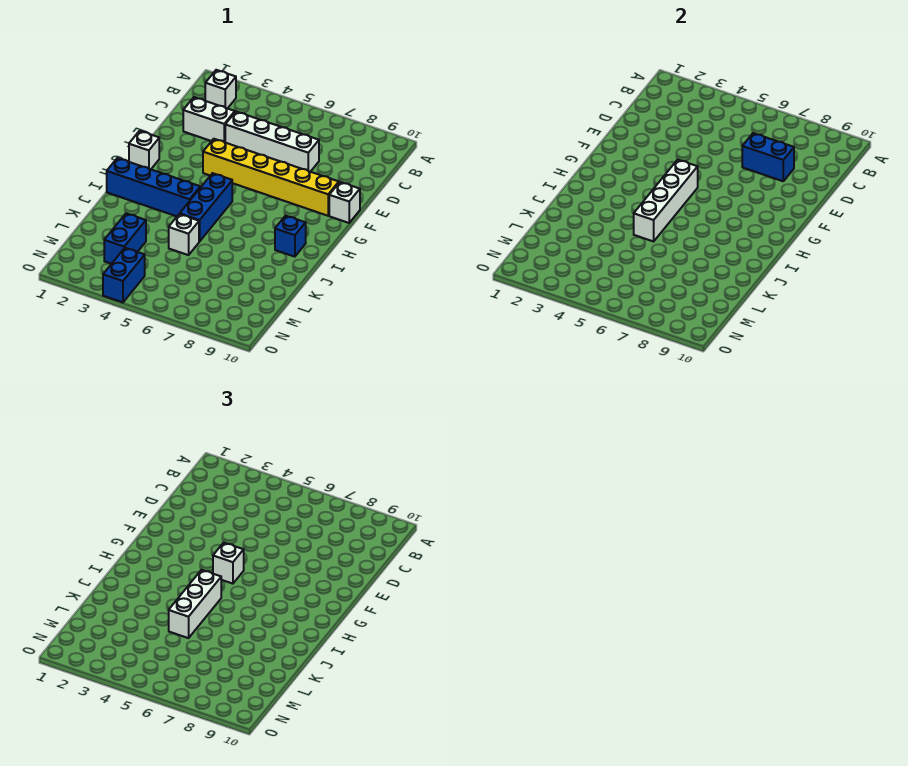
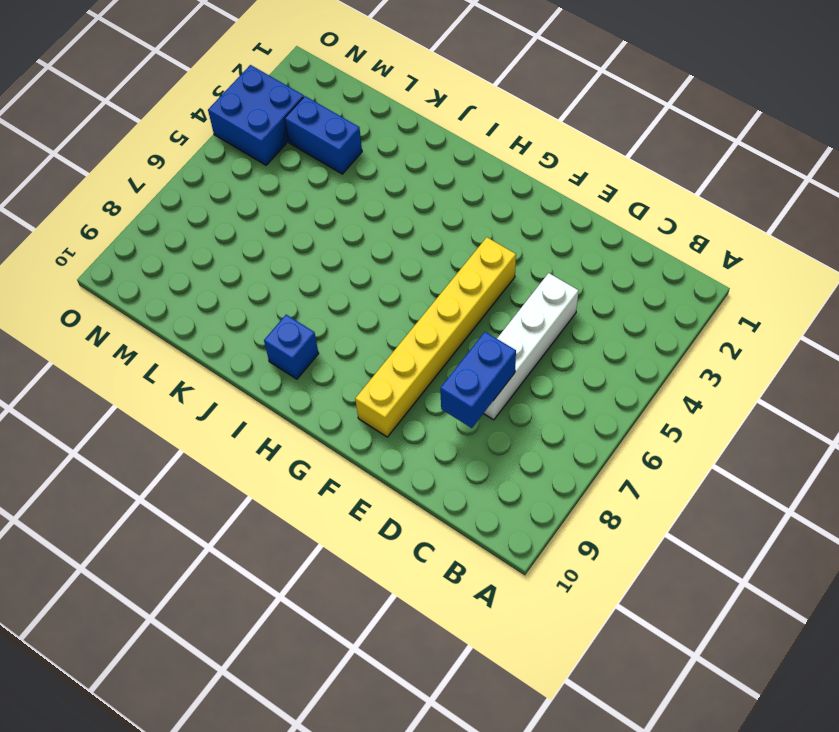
blue brick N3:O4 level 1 -> blue brick N4:O4 level 1
none -> white brick B2 level 1
none -> white brick D2:D3 level 1
none -> white brick F10 level 1

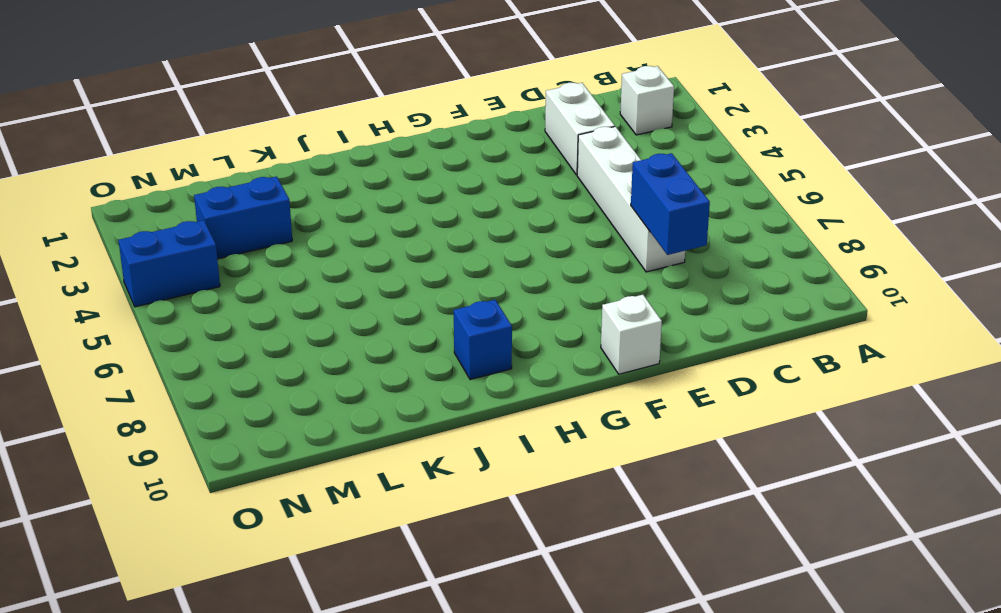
none -> yellow brick F4:F9 level 1
none -> white brick G1 level 1
none -> blue brick H5:J5 level 1

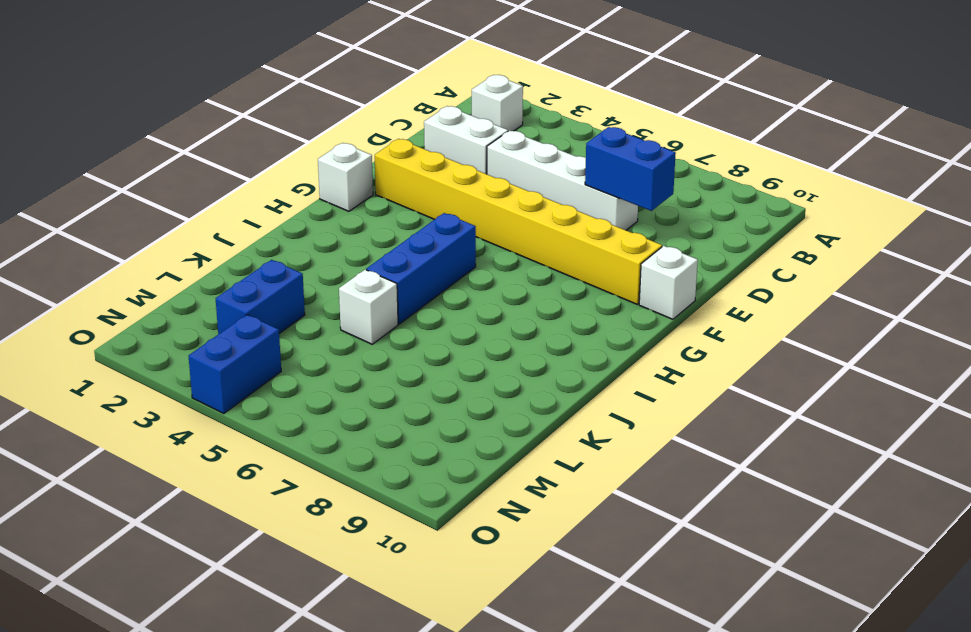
yellow brick F2:F9 level 1 -> yellow brick F4:F9 level 1
none -> blue brick I1:I4 level 1
none -> blue brick I9 level 1
none -> white brick G5:J5 level 2

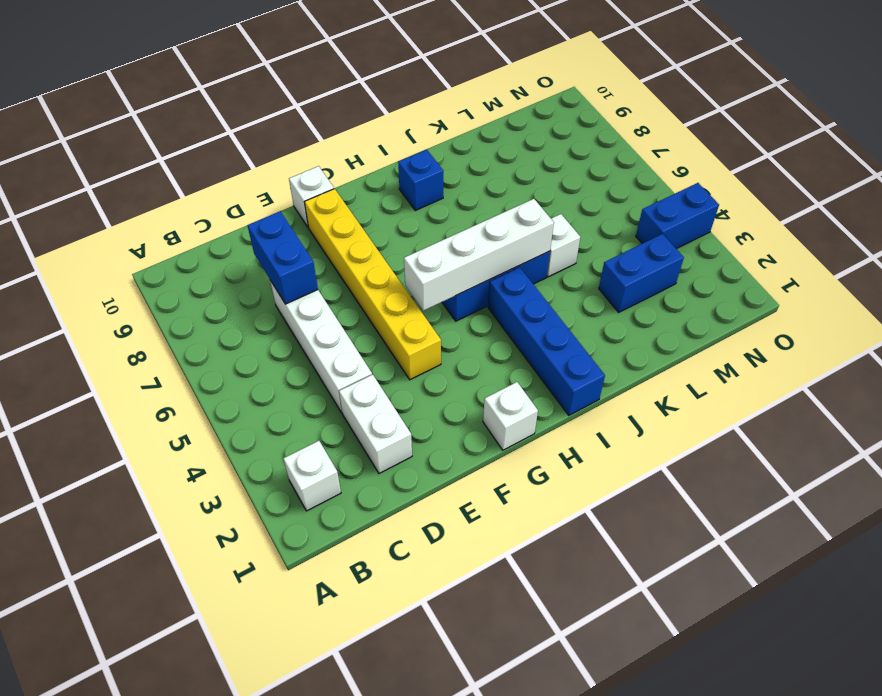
none -> white brick G5 level 3
none -> white brick I5:K5 level 3

